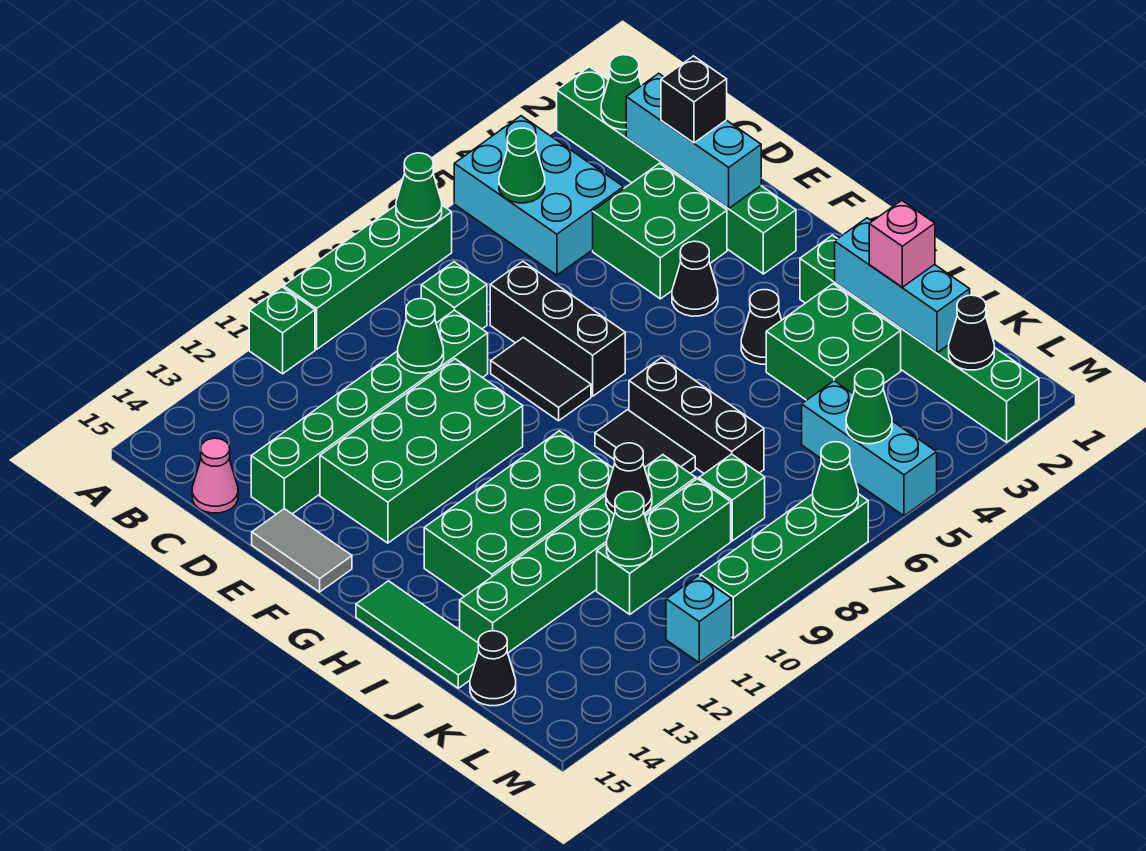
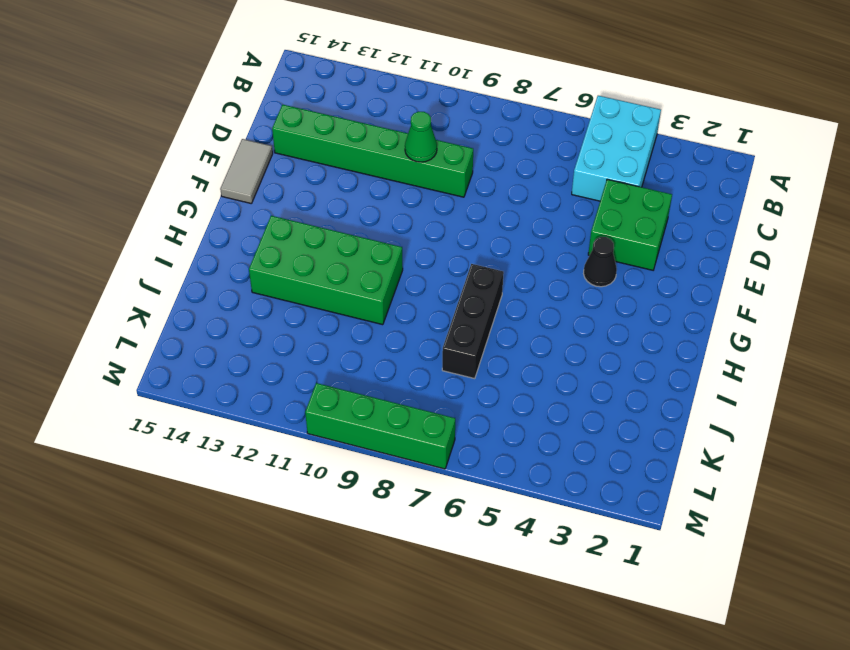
none -> green brick A2:F2 level 1
none -> green brick A7:A10 level 1
none -> green brick A11 level 1
none -> green brick C8 level 1

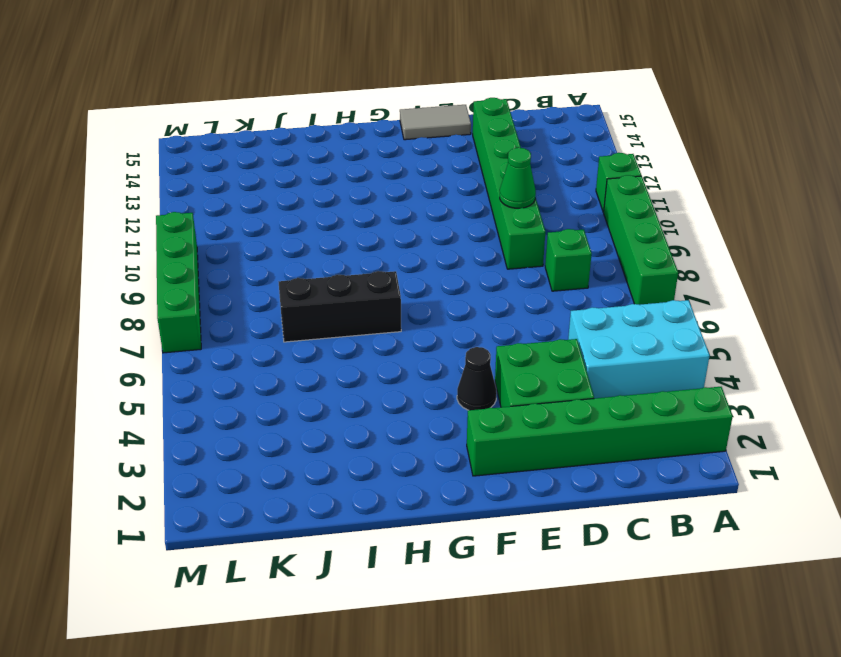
none -> pink cone C15 level 1
none -> black brick D7:F7 level 1
none -> black tile E8:F8 level 1
none -> green brick E10:F13 level 1

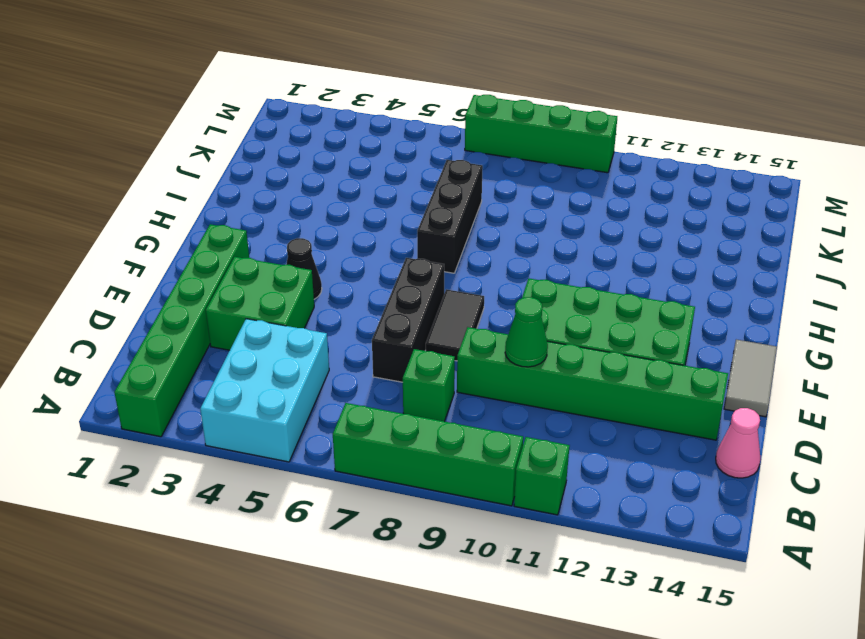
none -> green brick H2:M2 level 1
none -> black cone H4 level 1
none -> black tile H8:I8 level 1
none -> green brick H10:I13 level 1

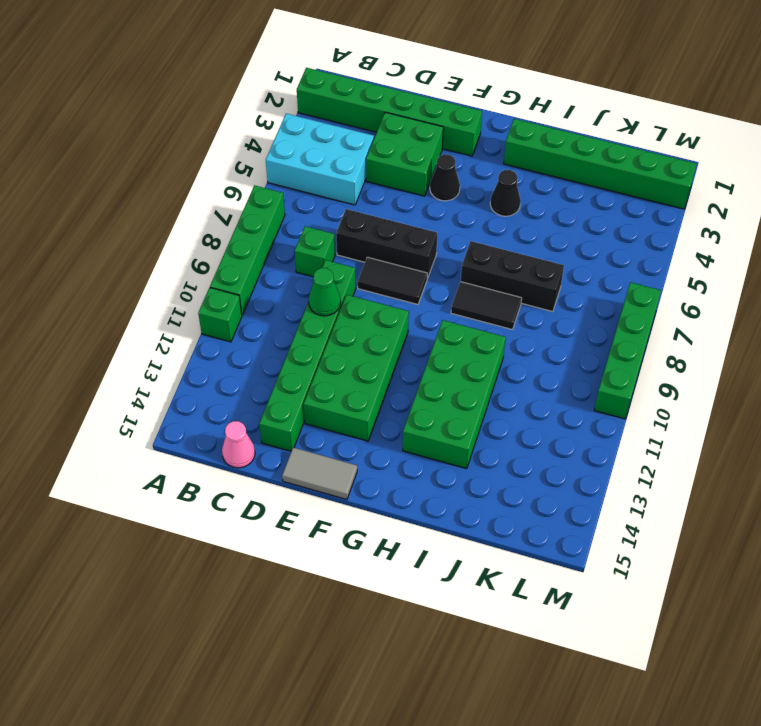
none -> green tile H15:J15 level 1
none -> green brick I3:J4 level 1
none -> green brick J9:J14 level 1
none -> cyan brick K5:M5 level 1

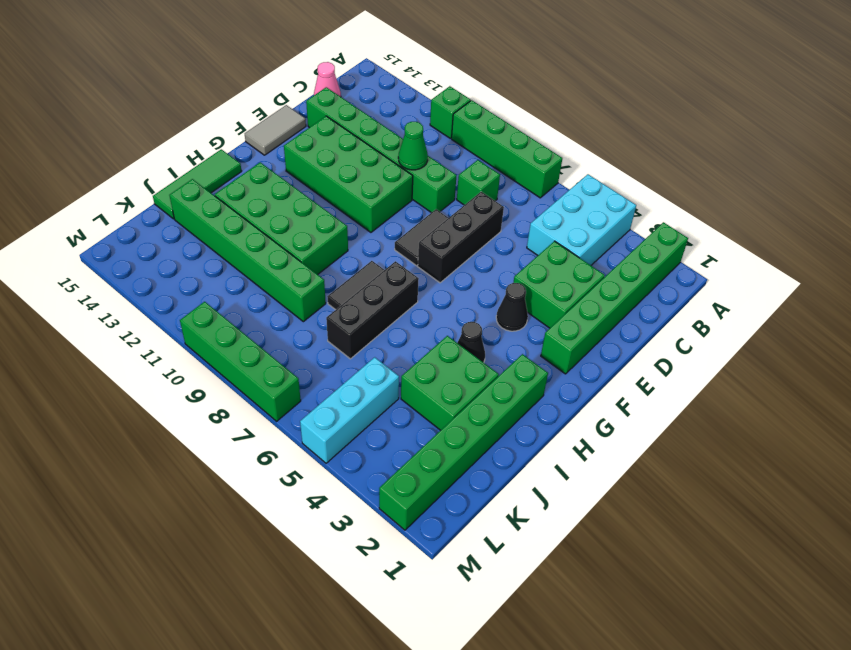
none -> green brick K8 level 1
none -> green brick K9:K11 level 1
none -> black cone K15 level 1
none -> cyan brick M11 level 1

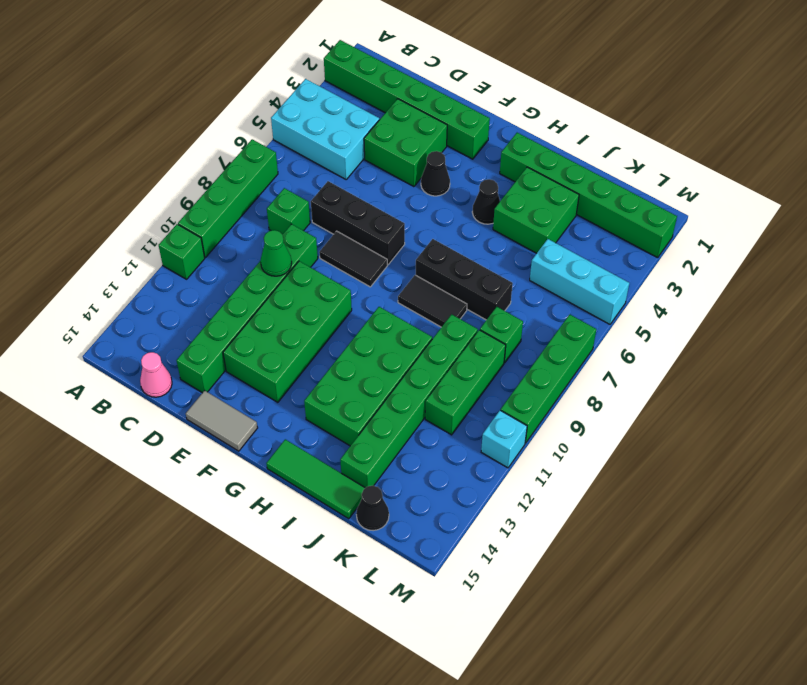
none -> green cone A7 level 2
none -> green cone B2 level 2
none -> green cone B5 level 2
none -> cyan brick C2:E2 level 2

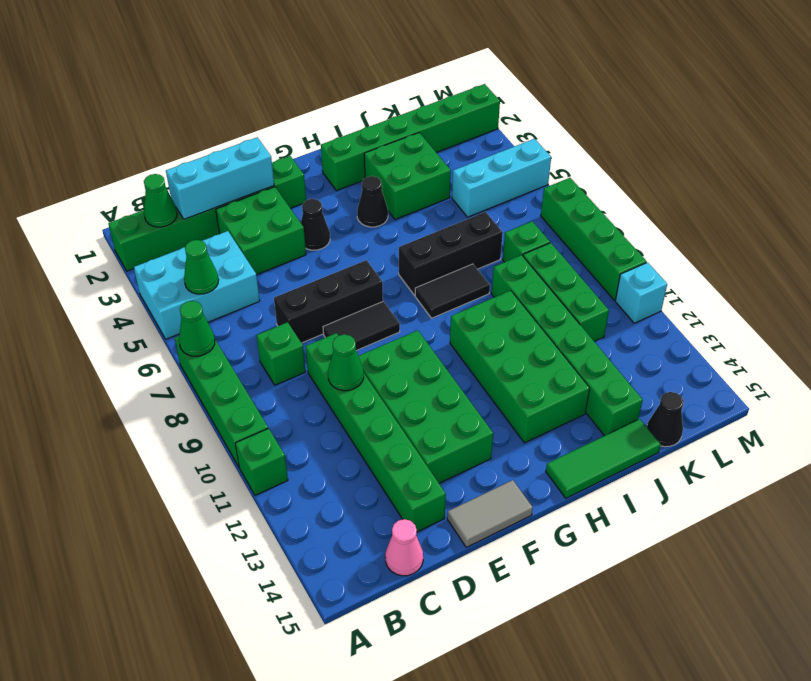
none -> cyan brick I2:K2 level 2
none -> black cone J10 level 2
none -> green cone K11 level 2
none -> black cone L2 level 2

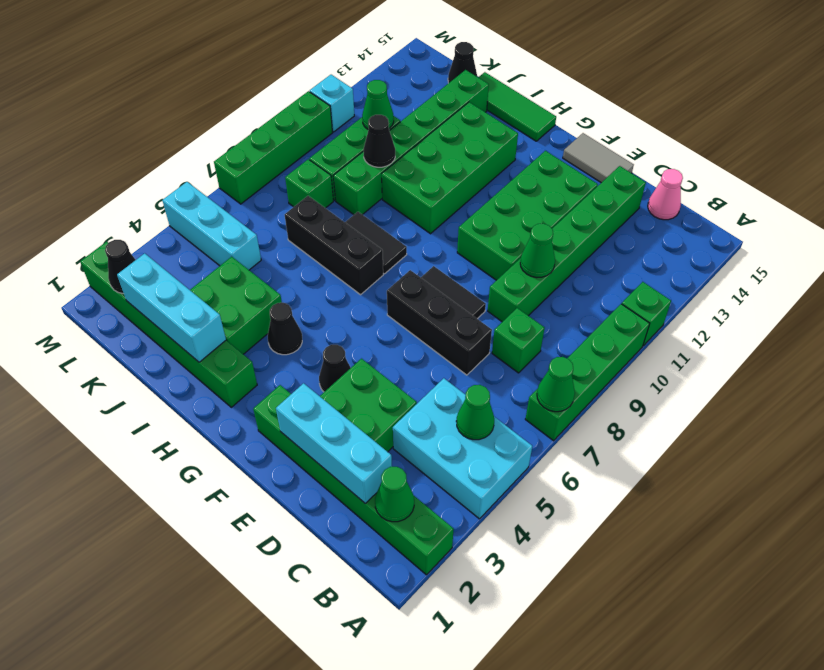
none -> green cone L5 level 2
none -> green cone M7 level 2
none -> black brick D2 level 3
none -> pink brick J2 level 3

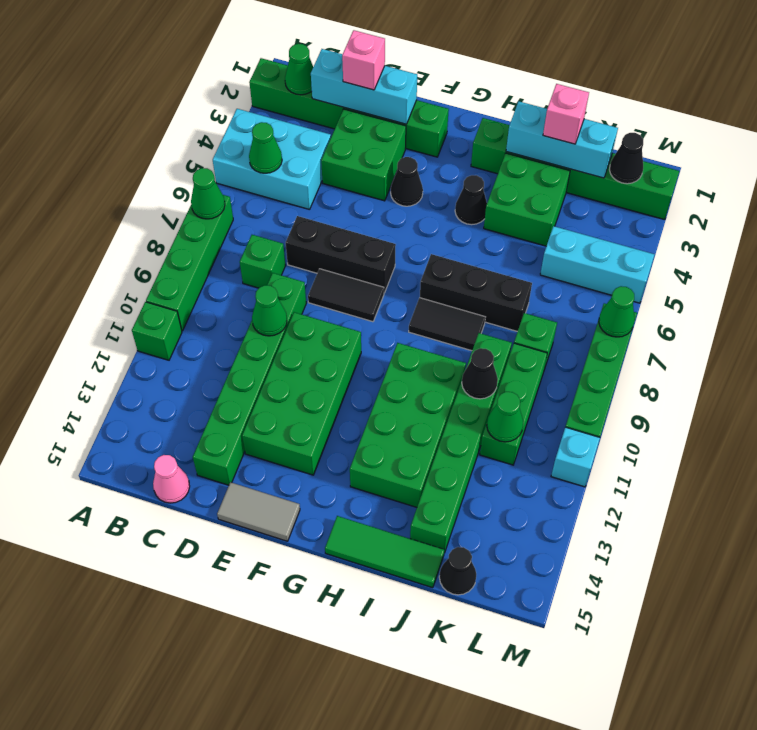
pink brick D2 level 3 -> black brick D2 level 3
none -> green cone L5 level 2

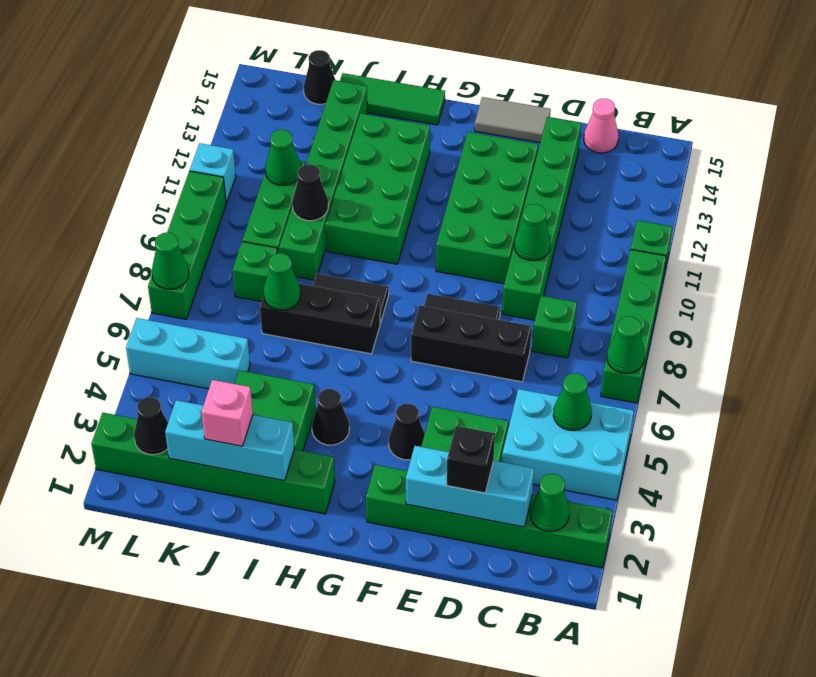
green cone J7 level 2 -> green cone L5 level 2

